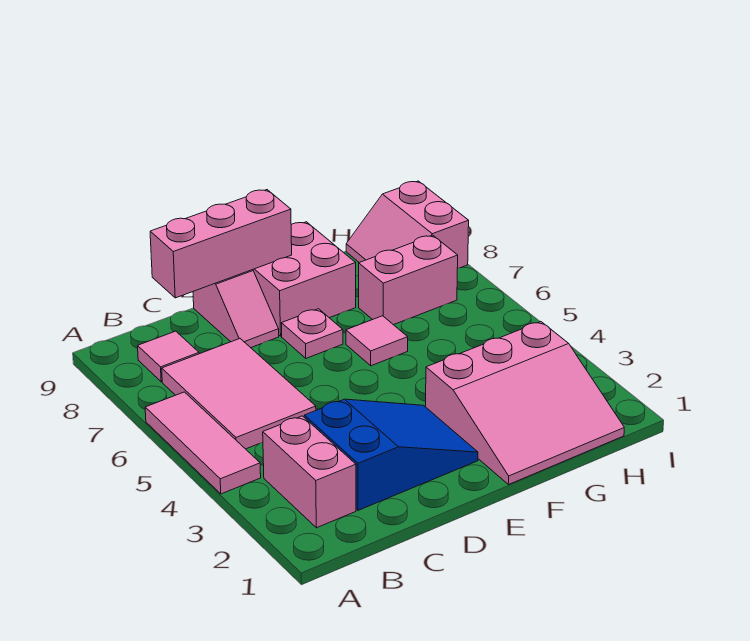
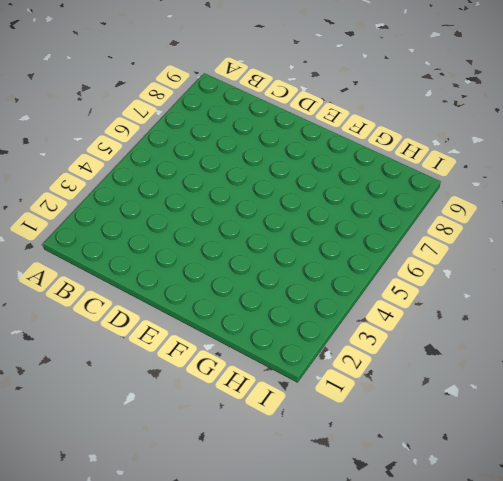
none -> pink tile A4:A6 level 1
none -> pink brick B2:B3 level 1
none -> pink tile B5:C7 level 1

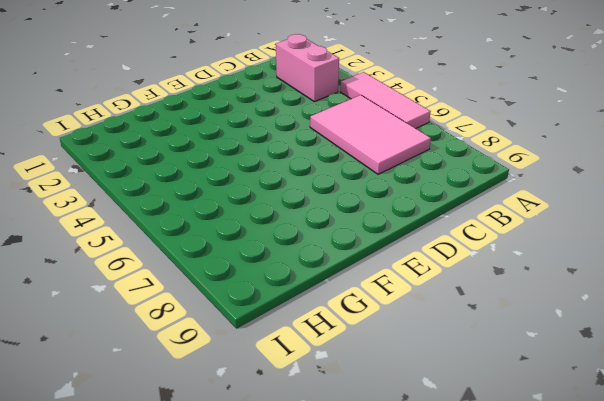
none -> pink tile B8 level 1
none -> blue slope C2:E3 level 1 top C
none -> pink slope D8:D9 level 1 top 9

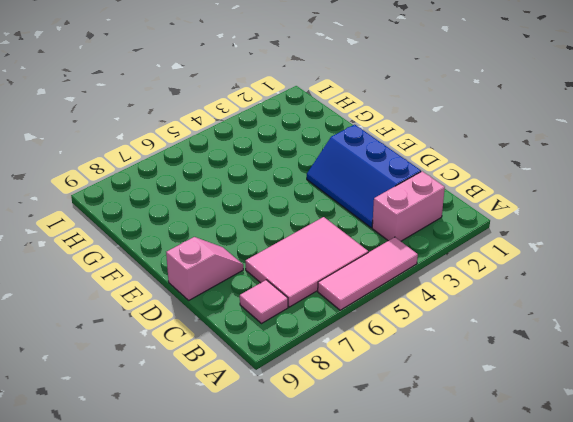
blue slope C2:E3 level 1 top 2 -> blue slope C2:E3 level 1 top C
none -> pink plate E7 level 1
none -> pink brick E8:F9 level 1
none -> pink slope F1:H3 level 1 top 3

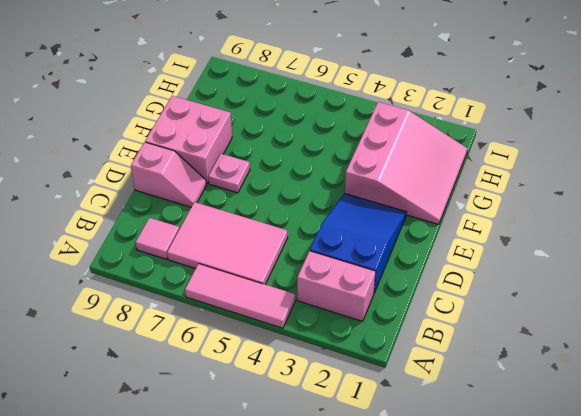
none -> pink tile F6 level 1
none -> pink brick G7:H7 level 1
none -> pink slope H8:I9 level 1 top I

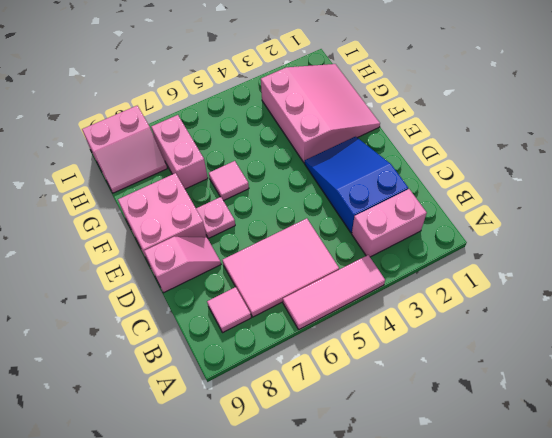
none -> pink brick C9:E9 level 2

